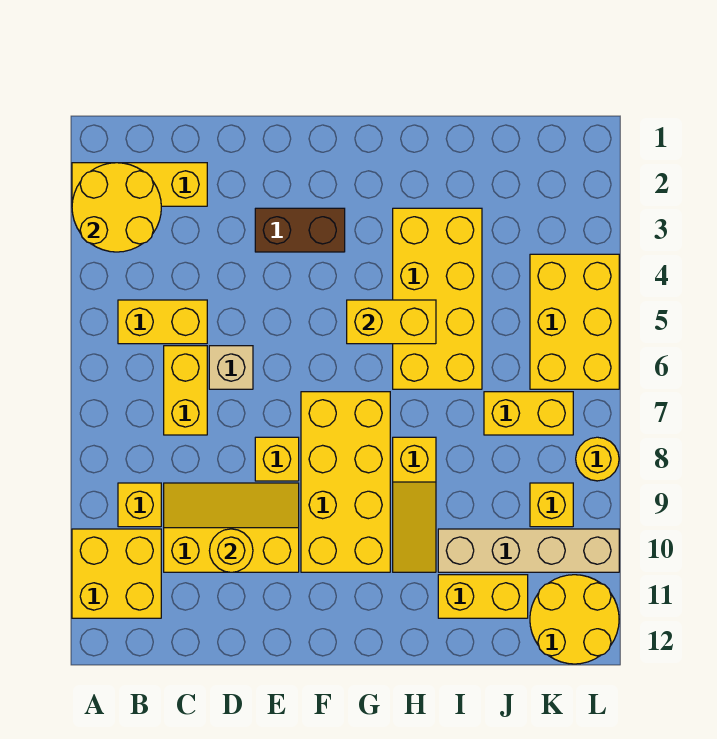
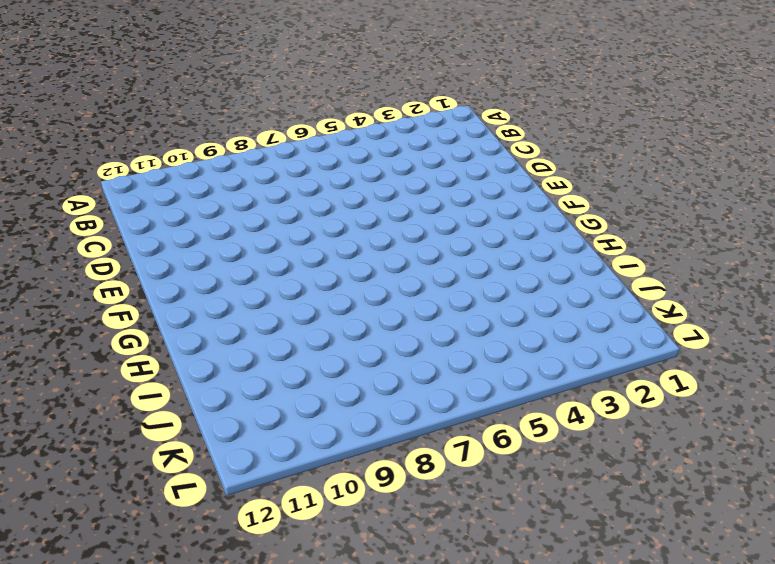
none -> yellow brick A2:C2 level 1
none -> yellow brick A10:B11 level 1
none -> yellow brick B5:C5 level 1

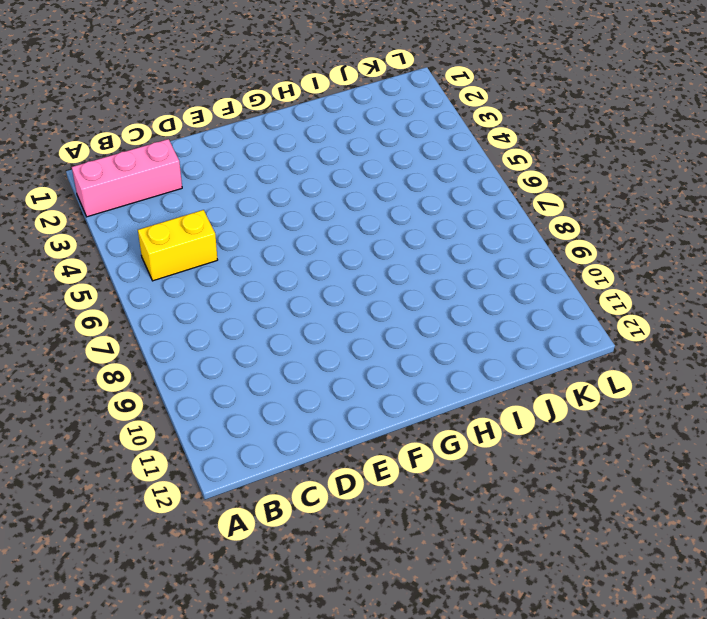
pink brick A2:C2 level 1 -> yellow brick A2:C2 level 1
none -> yellow brick A10:B11 level 1
none -> yellow brick B9 level 1
none -> yellow brick C6:C7 level 1

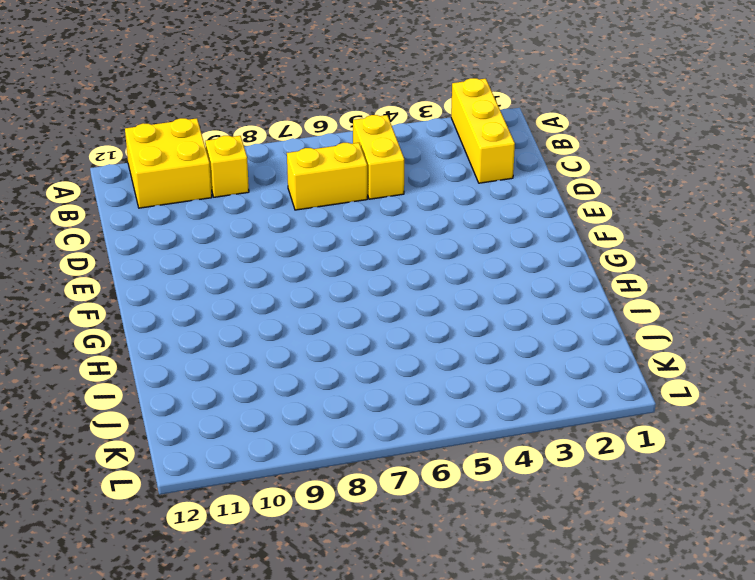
none -> yellow slope C9:E10 level 1 top 10
none -> tan brick D6 level 1
none -> brown brick E3:F3 level 1

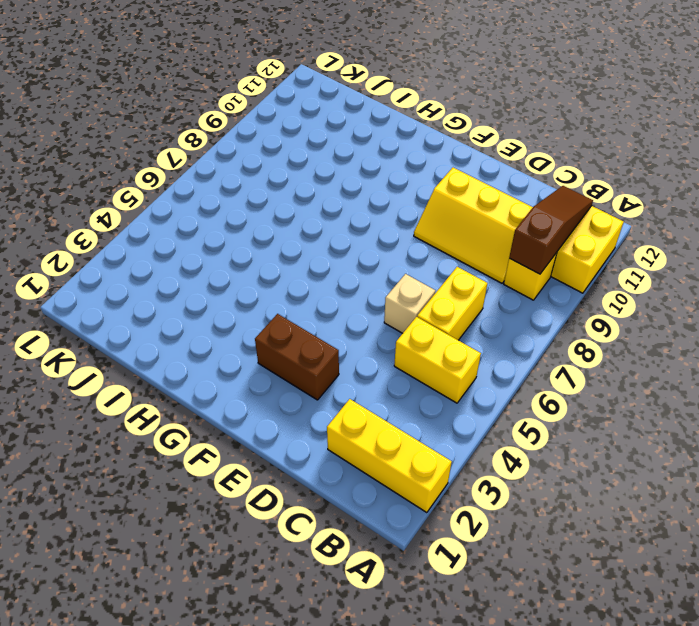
brown slope B9:B11 level 2 top 9 -> none
none -> yellow brick E8 level 1
none -> yellow brick F7:G10 level 1
none -> yellow brick H3:I6 level 1

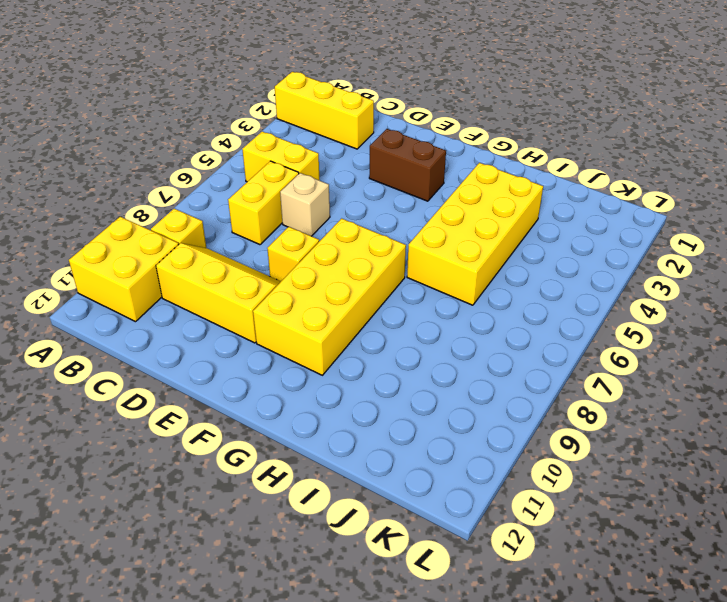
none -> yellow slope H8:H10 level 1 top 8
none -> tan brick I10:L10 level 1
none -> yellow brick I11:J11 level 1

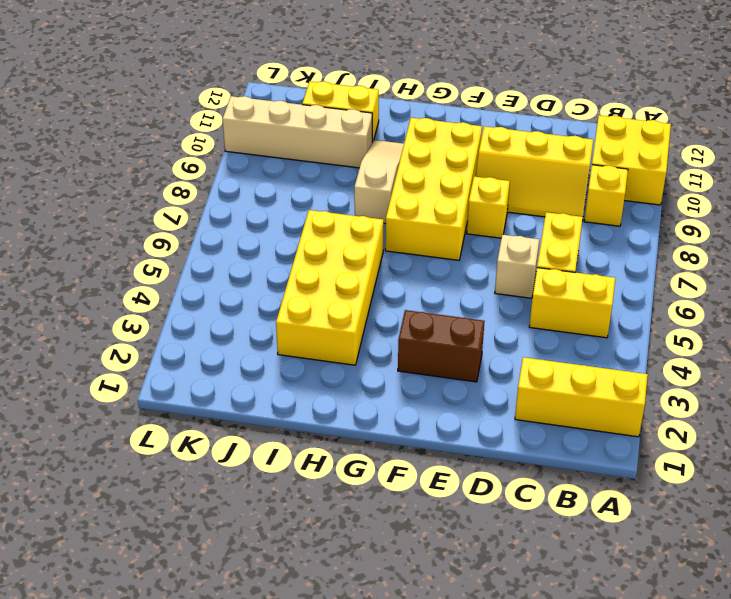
tan slope H8:H10 level 1 top 8 -> yellow slope H8:H10 level 1 top 8
none -> yellow brick J7:K7 level 1
none -> yellow brick K4:L6 level 1
none -> yellow brick K9 level 1

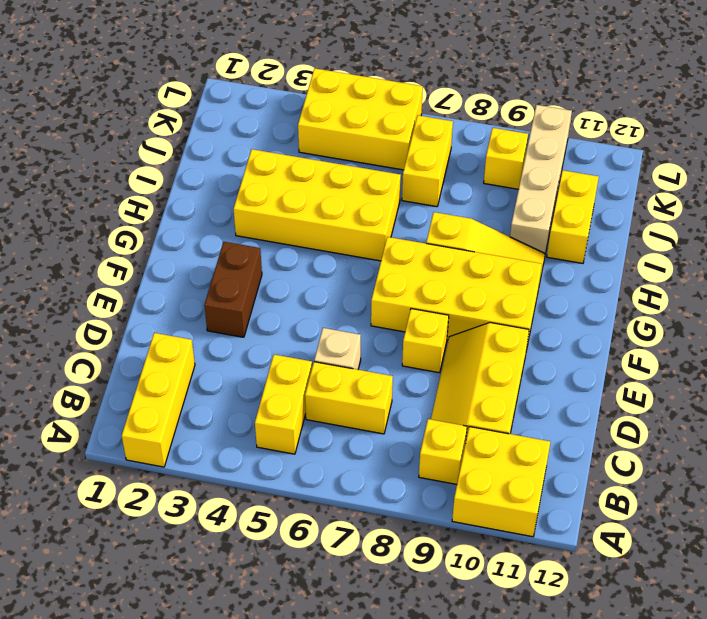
none -> yellow round brick K11:L12 level 1
none -> yellow round brick L8 level 1
none -> yellow round brick A2:B3 level 2

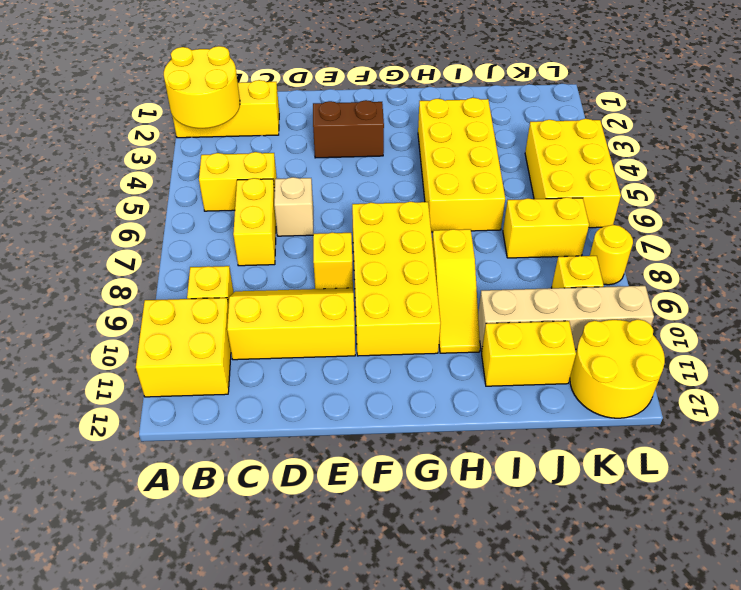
none -> yellow round brick D10 level 2
none -> yellow brick G5:H5 level 2

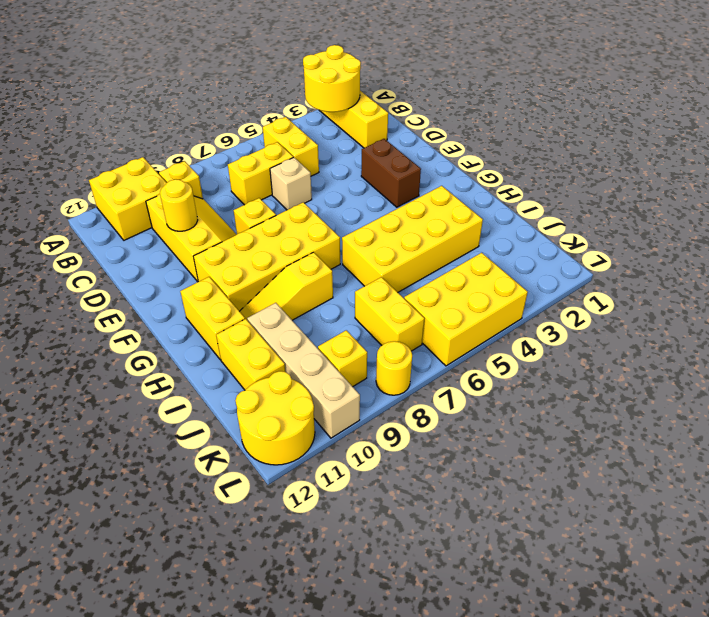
yellow brick G11:H11 level 1 -> yellow brick G5:H5 level 2

